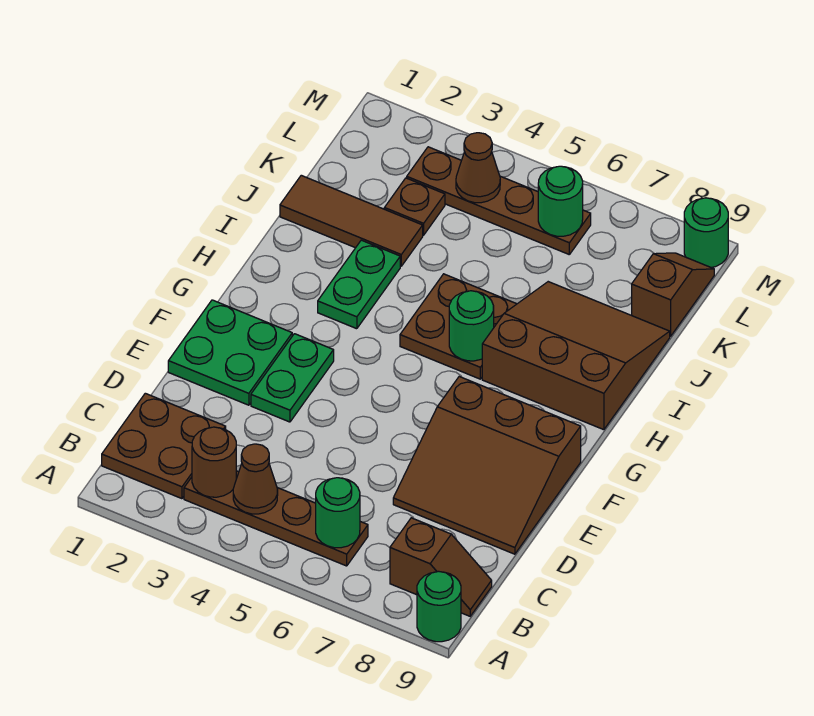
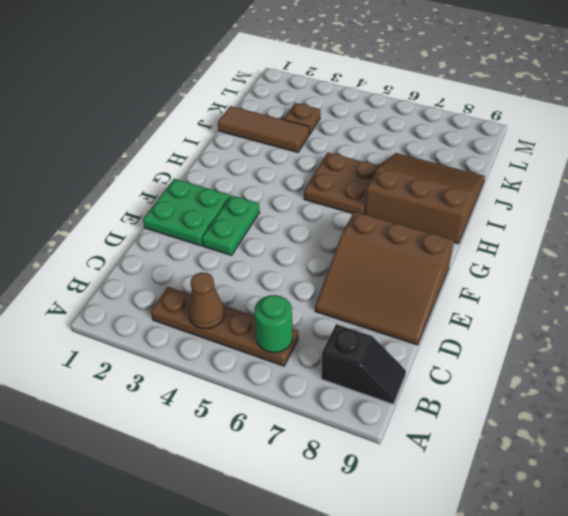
black slope B8:B9 level 1 top 8 -> brown slope B8:B9 level 1 top 8
none -> green round brick A9 level 1
none -> brown plate B1:C2 level 1
none -> green plate H3:I3 level 1

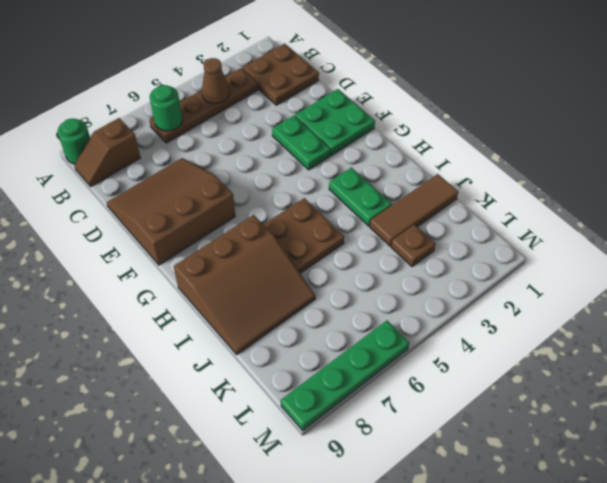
green plate M6:M9 level 1 -> green round brick M9 level 1
none -> brown slope K9:L9 level 1 top K
none -> brown plate L3:L6 level 1
none -> brown round brick B3 level 2

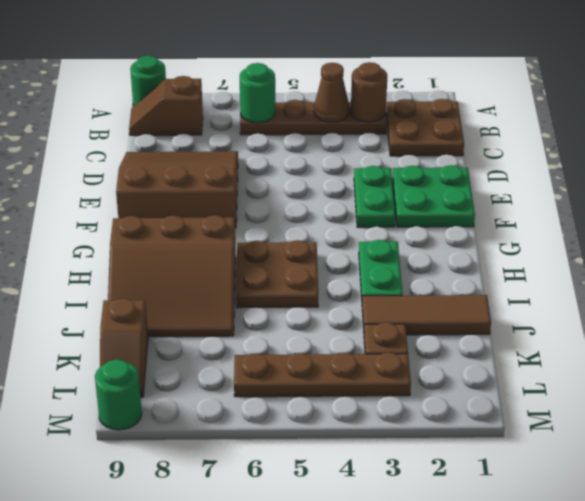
none -> green round brick H6 level 2
none -> brown cone L4 level 2
none -> green round brick L6 level 2

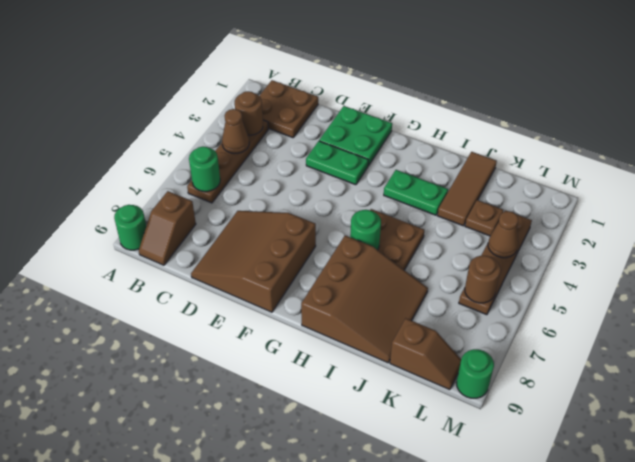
brown round brick L6 level 2 -> green round brick L6 level 2

